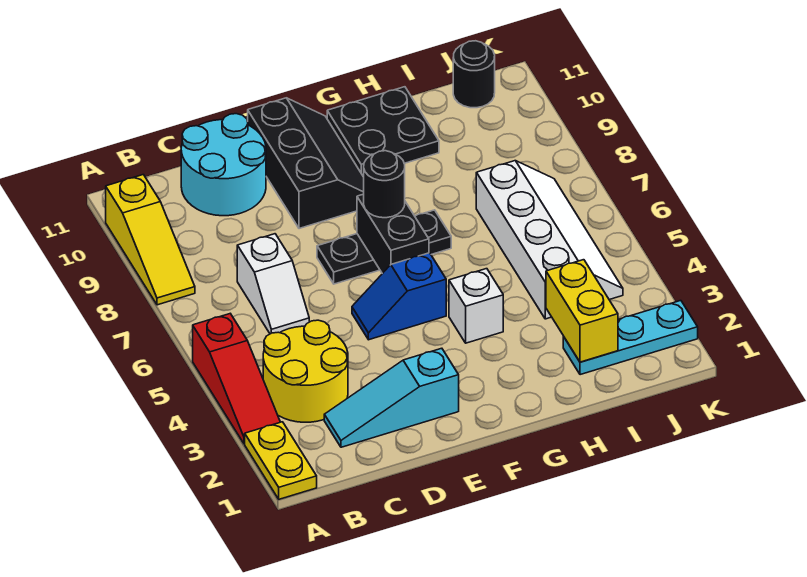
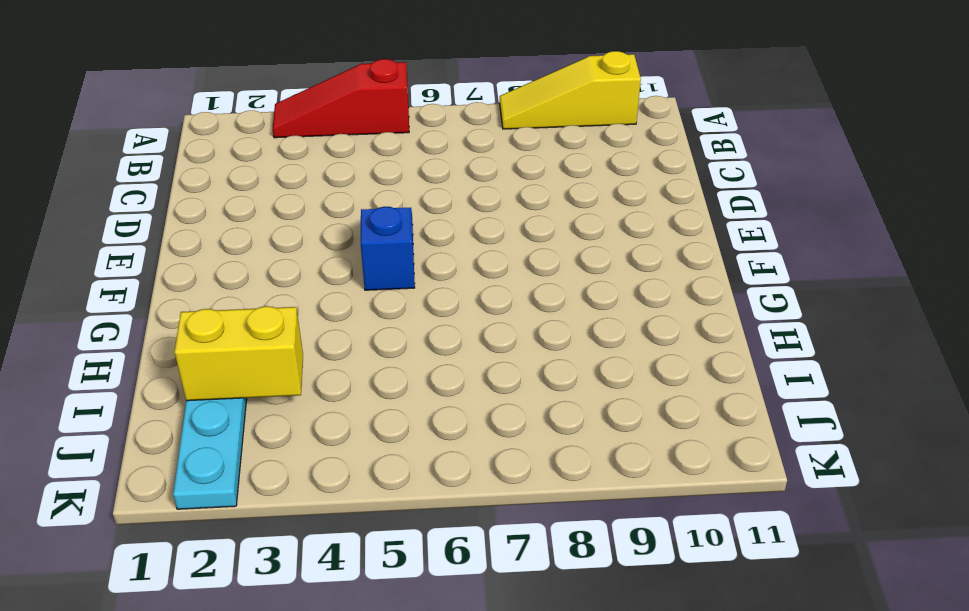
none -> yellow plate A1:A2 level 1
none -> yellow round brick B3:C4 level 1
none -> cyan slope C2:E2 level 1 top E

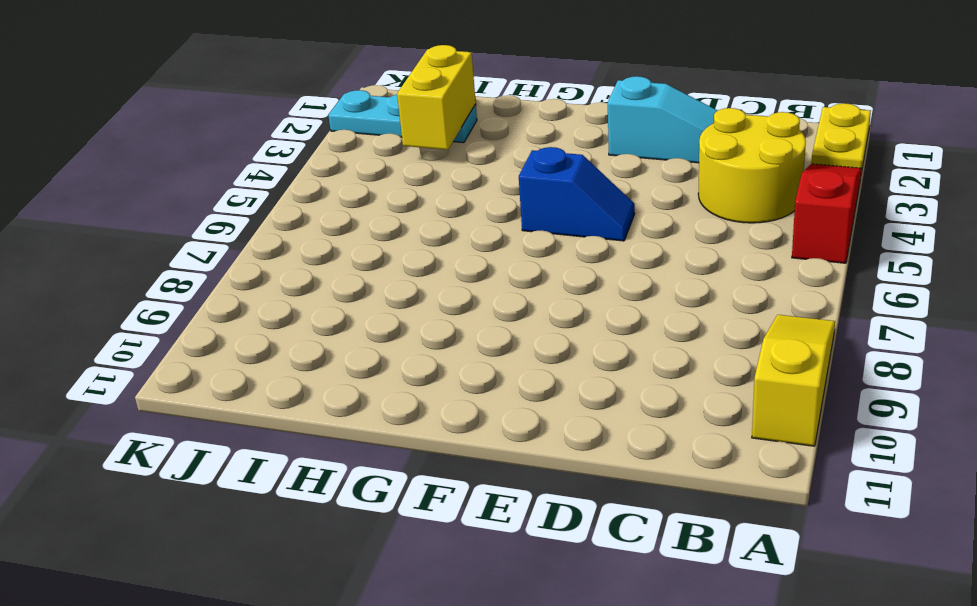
none -> white slope C6:C7 level 1 top 7
none -> cyan round brick C10:D11 level 1
none -> black plate E7:G7 level 1

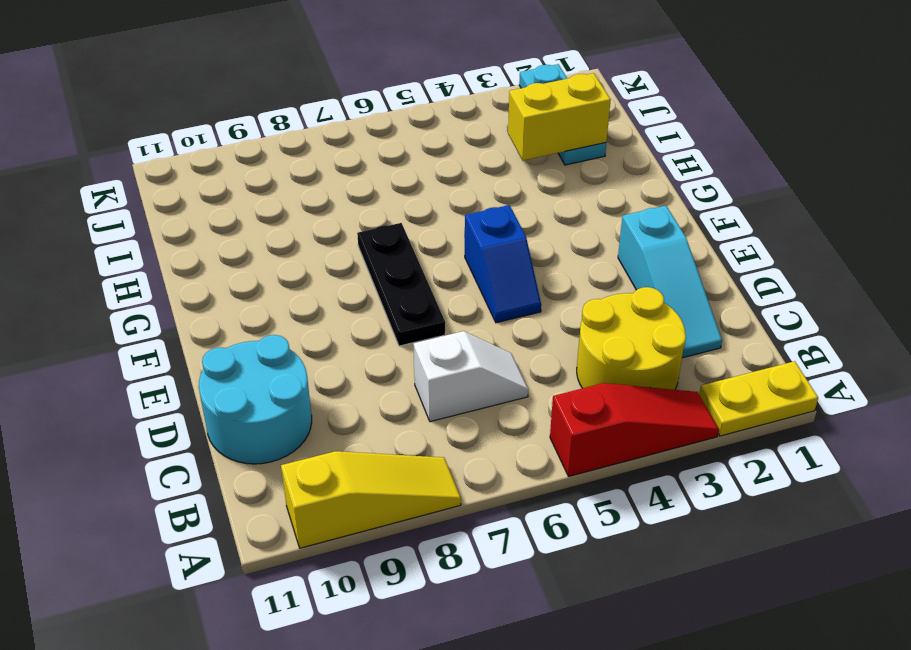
none -> black slope E9:F11 level 1 top E
none -> white brick G4 level 1
none -> black plate G10:H11 level 1

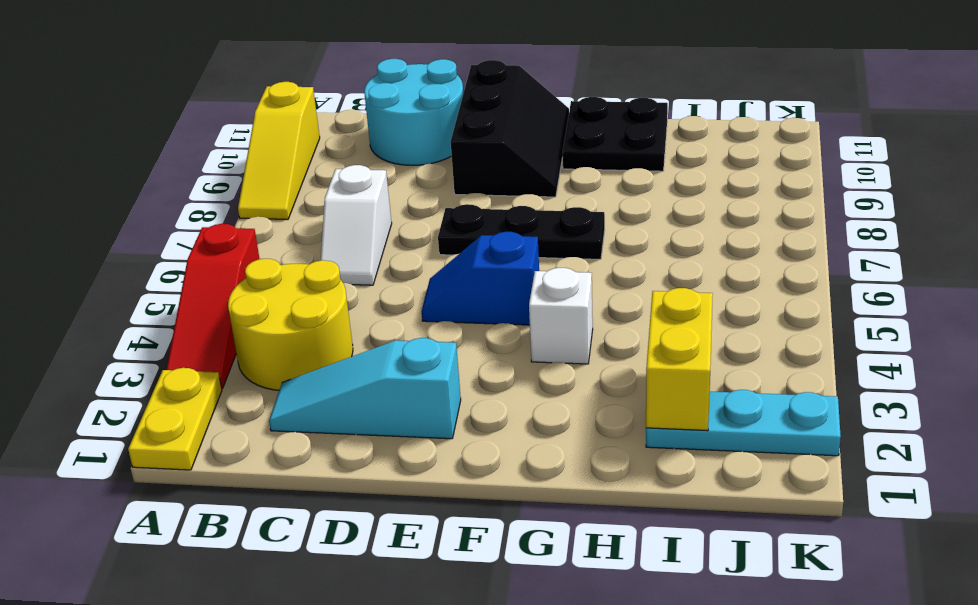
none -> white slope I4:J7 level 1 top I
none -> black round brick J11 level 1
none -> black brick F6:F7 level 2

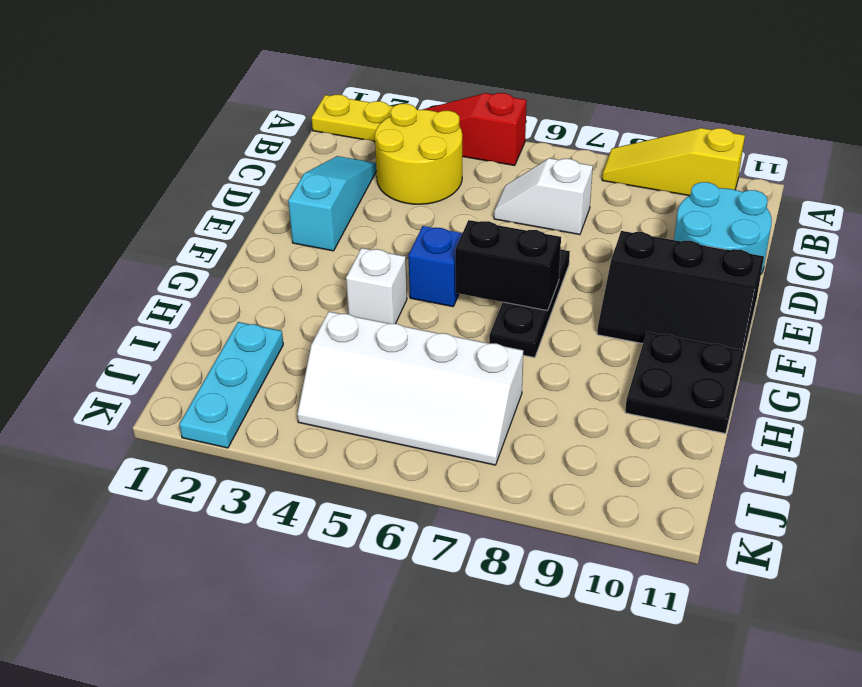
none -> black round brick J11 level 1
none -> yellow brick I2:I3 level 2
none -> black round brick F7 level 3

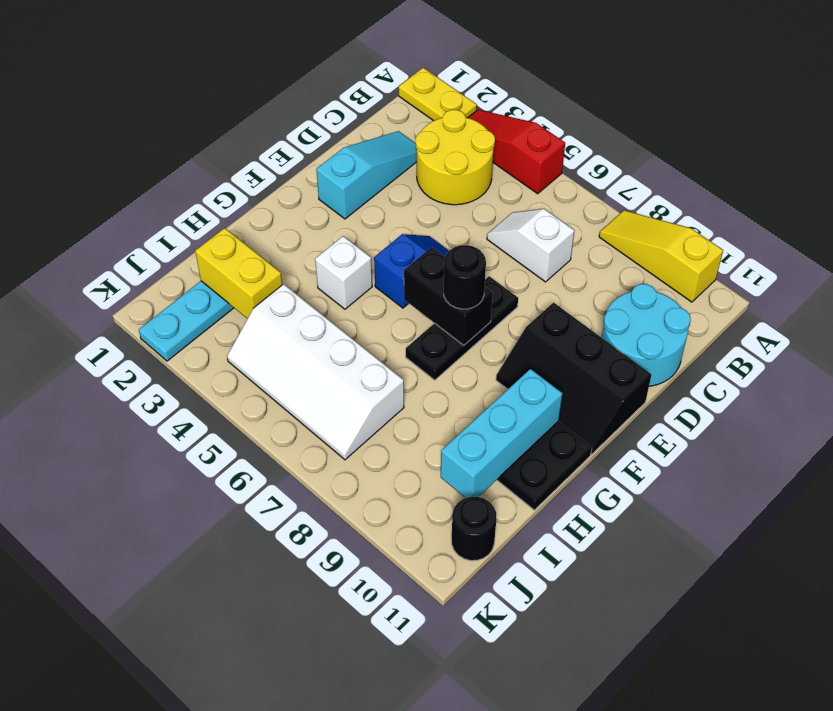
cyan brick G10:I10 level 2 -> none

